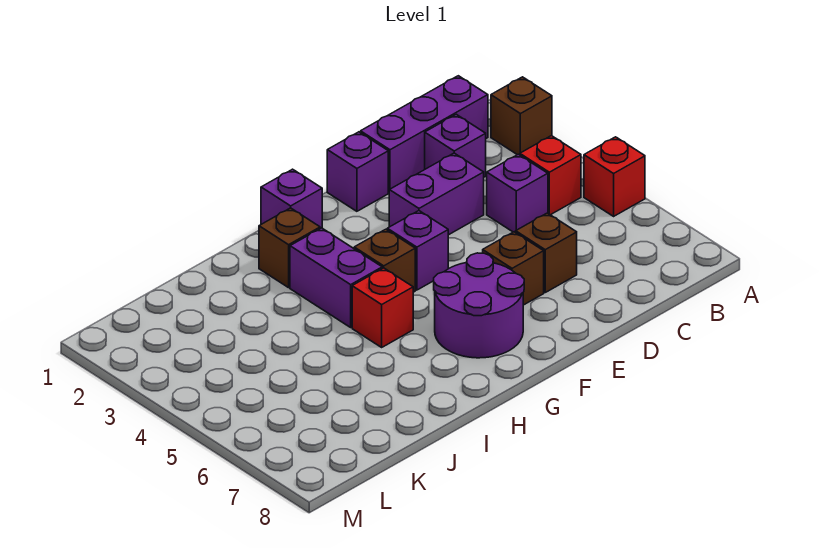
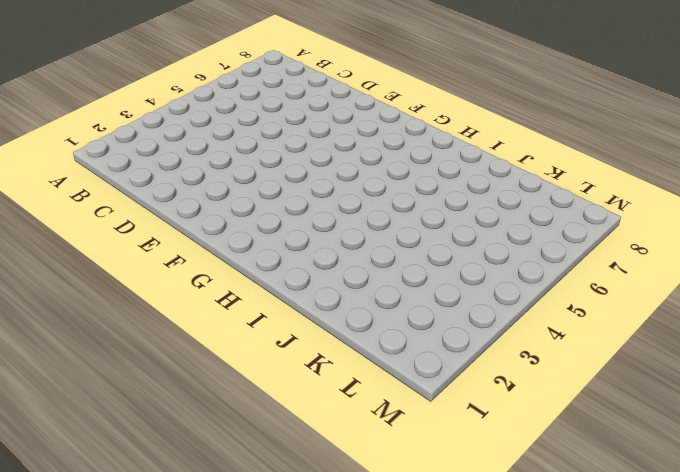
none -> brown brick A2 level 1
none -> red brick A5 level 1
none -> purple brick B1:D1 level 1

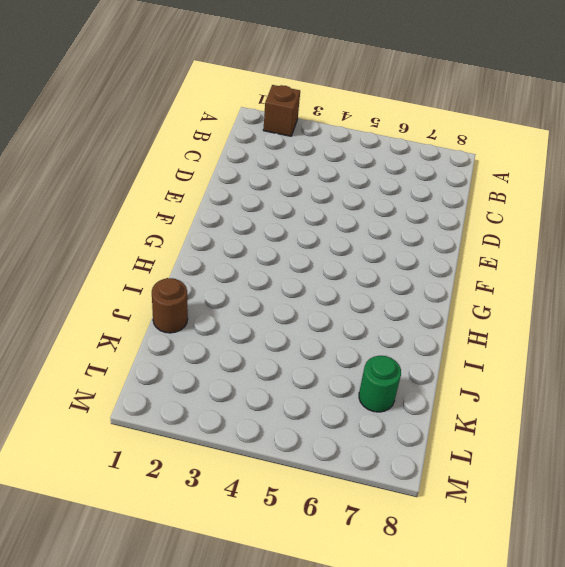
brown round brick J1 level 1 -> none
green round brick K7 level 1 -> none
none -> red brick A5 level 1
none -> purple brick B1:D1 level 1
none -> red brick B4 level 1

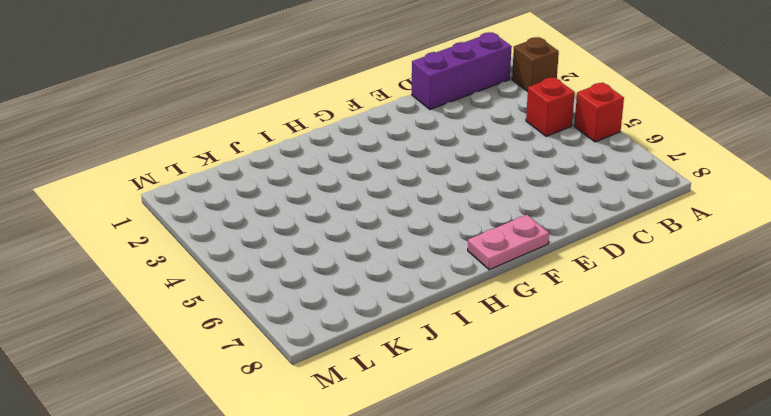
pink plate F8:G8 level 1 -> none
none -> purple brick C2 level 1
none -> purple brick C4 level 1
none -> purple brick D3:E3 level 1

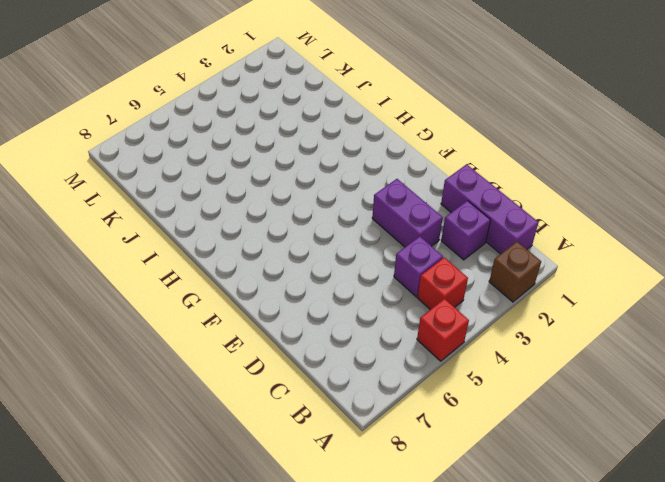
none -> brown brick D6 level 1
none -> purple brick E1 level 1
none -> brown brick E6 level 1

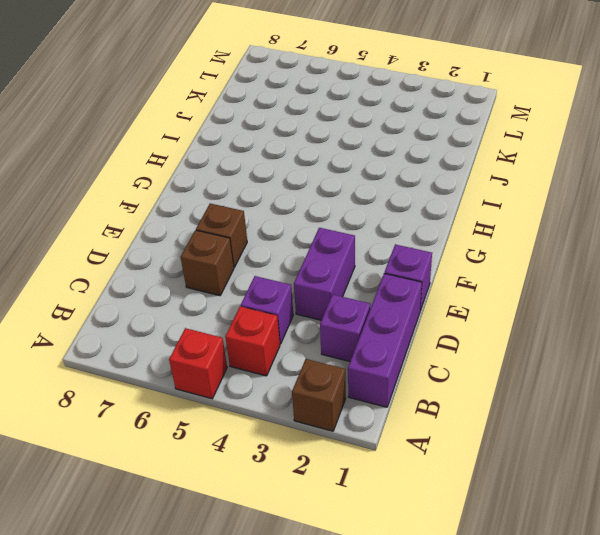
none -> purple brick F4 level 1
none -> purple round brick F6:G7 level 1
none -> purple brick G1 level 1

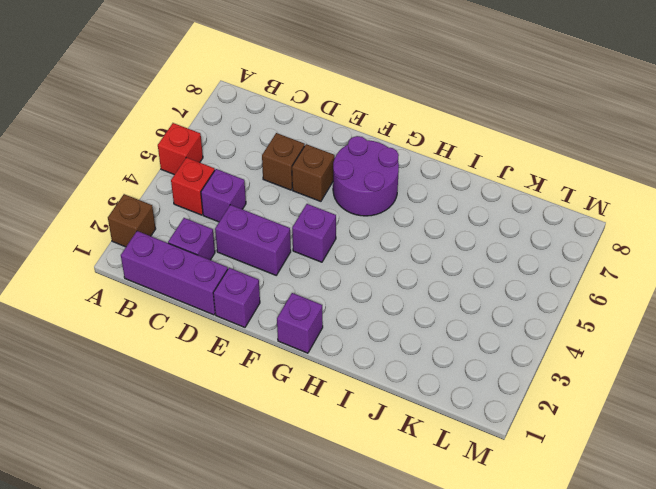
none -> brown brick G4 level 1
none -> brown brick H2 level 1
none -> purple brick H3:H4 level 1

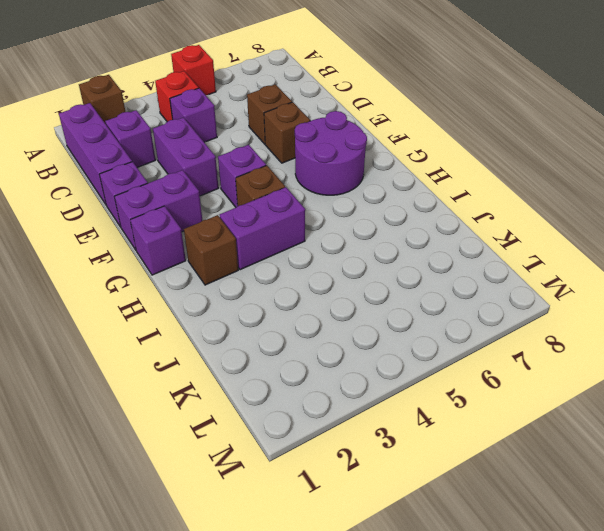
purple brick F1:F2 level 1 -> none
none -> red brick H5 level 1

